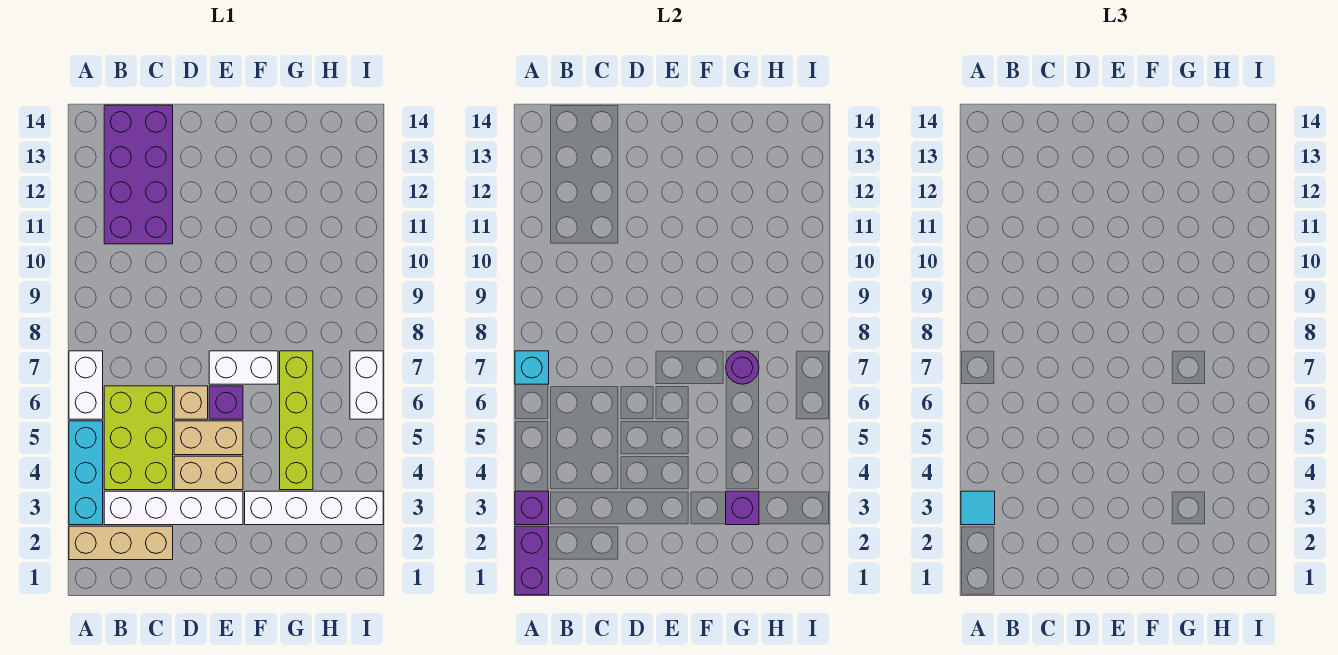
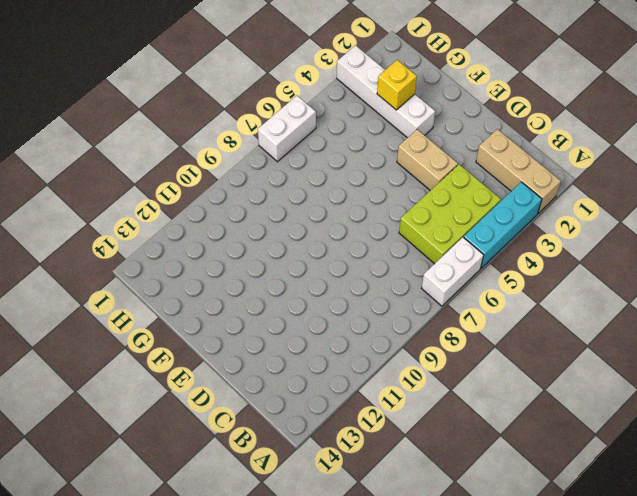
yellow brick G3 level 2 -> purple brick G3 level 2
none -> white brick B3:E3 level 1
none -> purple brick B11:C14 level 1
none -> tan brick D5:E5 level 1

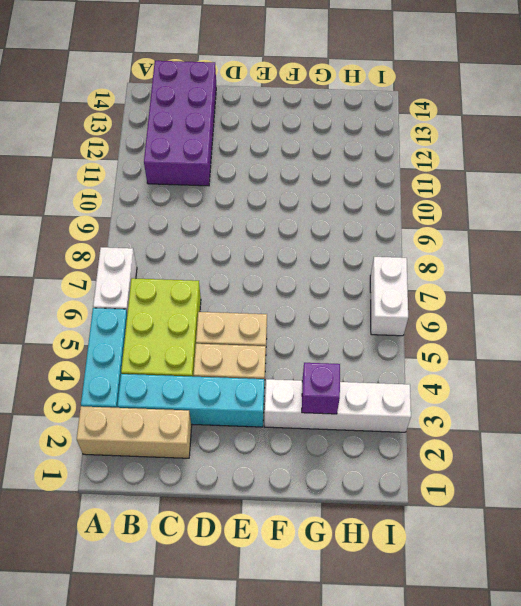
cyan brick B3:E3 level 1 -> white brick B3:E3 level 1
none -> tan brick D6 level 1
none -> purple brick E6 level 1
none -> white brick E7:F7 level 1

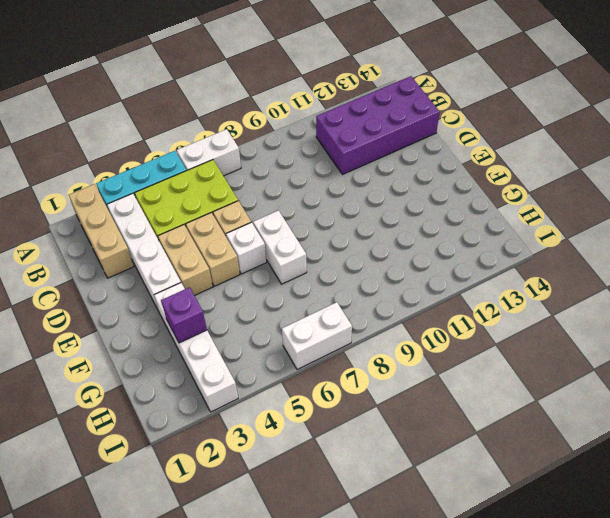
white brick E6 level 1 -> purple brick E6 level 1
none -> lime brick G4:G7 level 1
none -> purple brick A1:A2 level 2
none -> purple brick A3 level 2

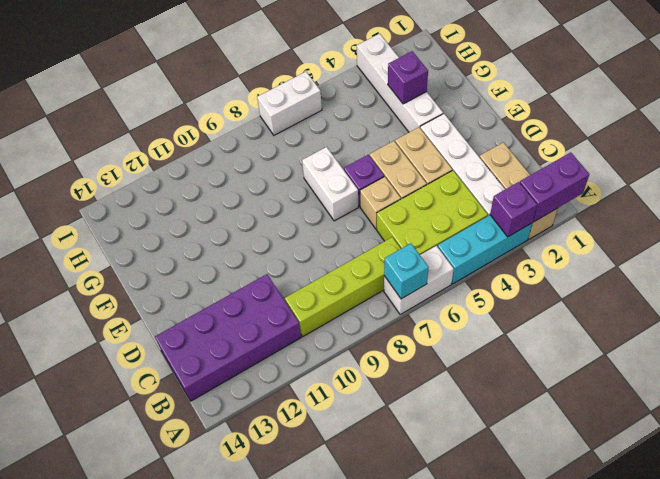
lime brick B7:B10 level 1 -> lime brick G4:G7 level 1
none -> purple round brick G7 level 2
none -> cyan tile A3 level 3

